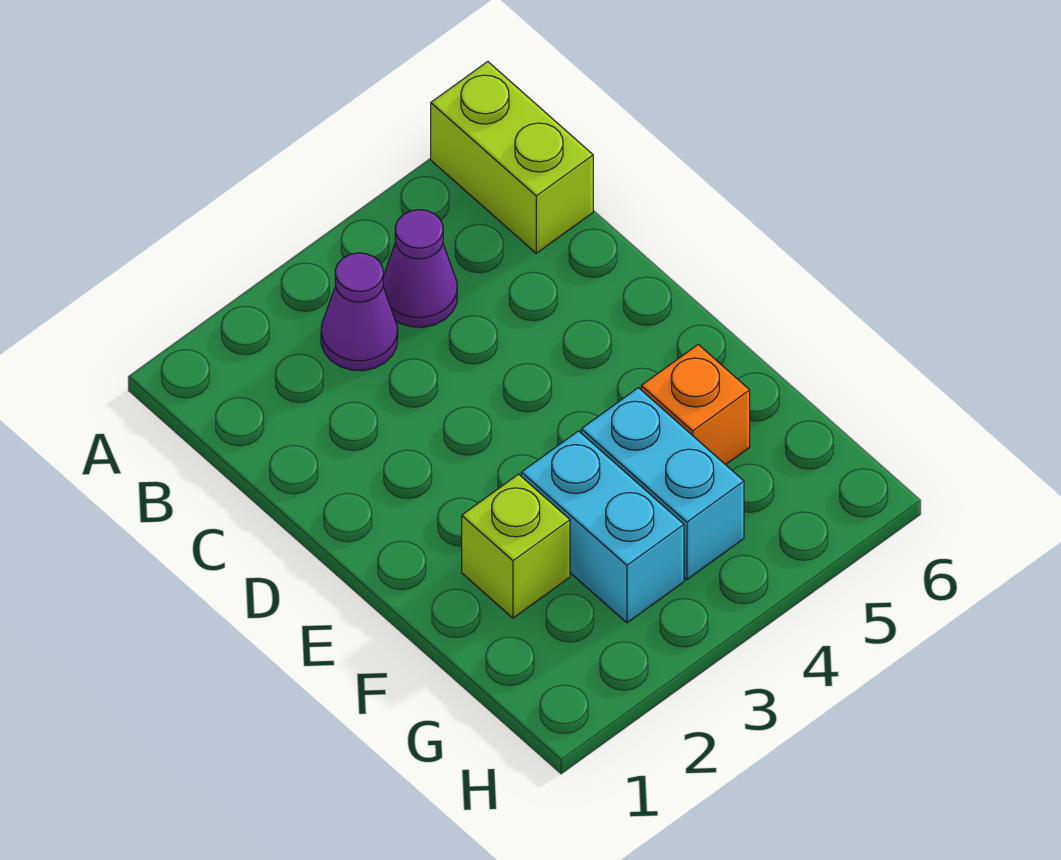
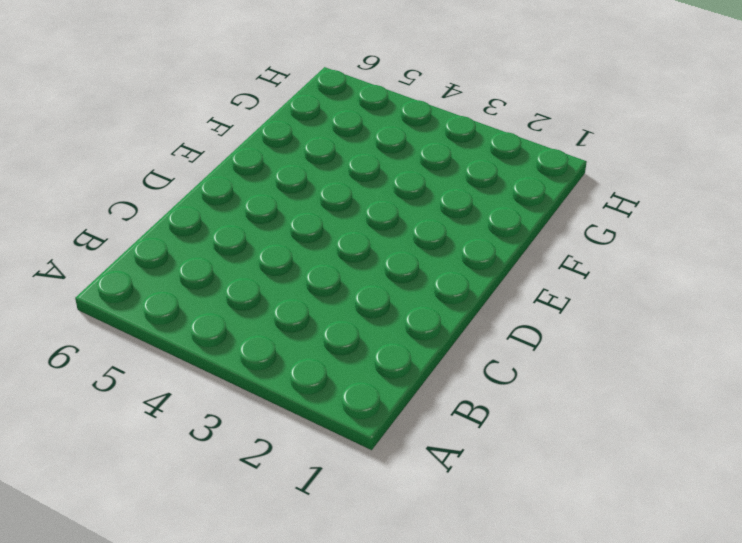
none -> lime brick A6:B6 level 1
none -> purple cone B3 level 1

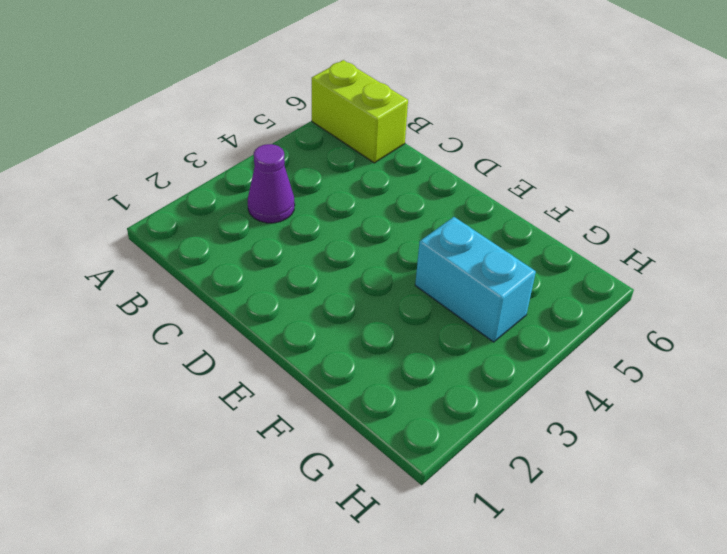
none -> purple cone B4 level 1
none -> lime brick F2 level 1

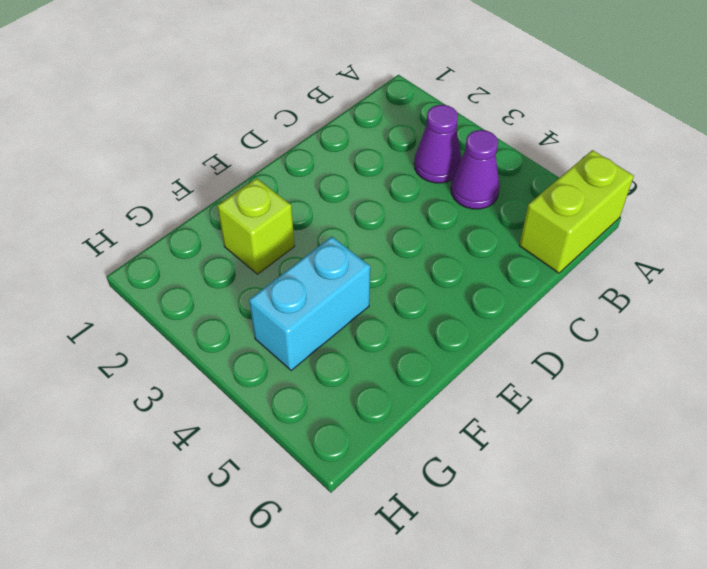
none -> cyan brick F3:G3 level 1
none -> orange brick F5 level 1

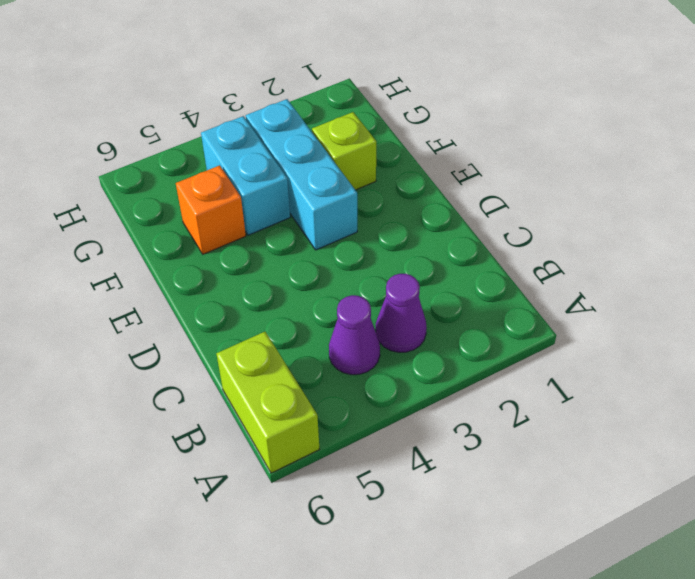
cyan brick E3:G3 level 1 -> cyan brick F3:G3 level 1

